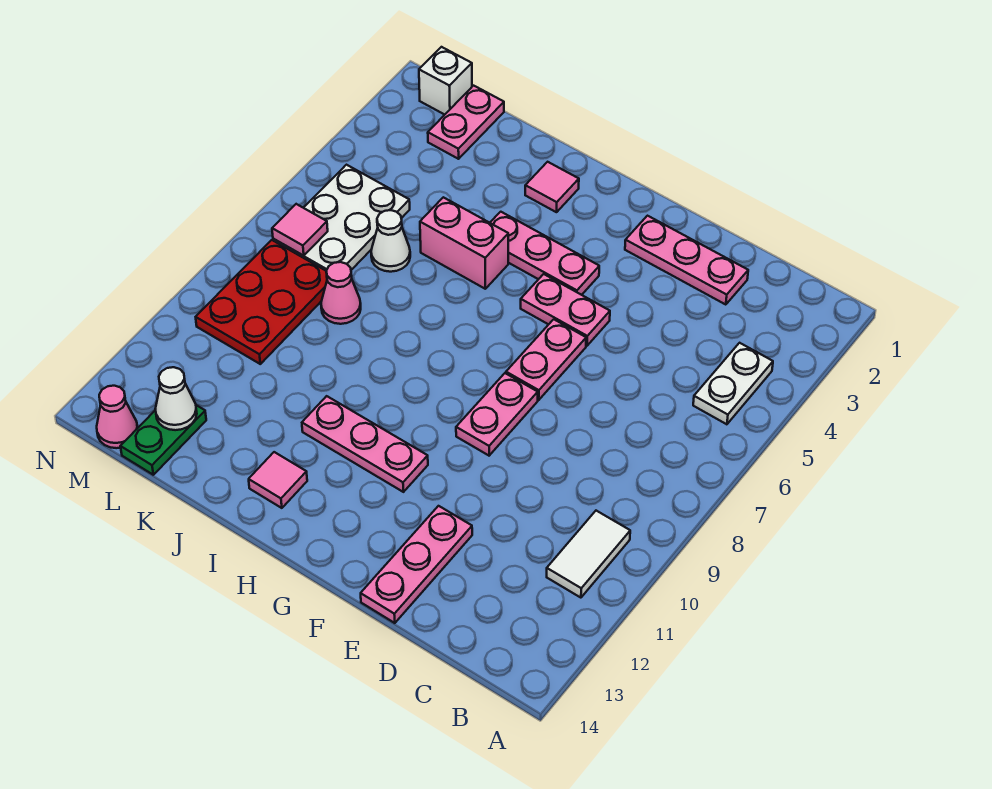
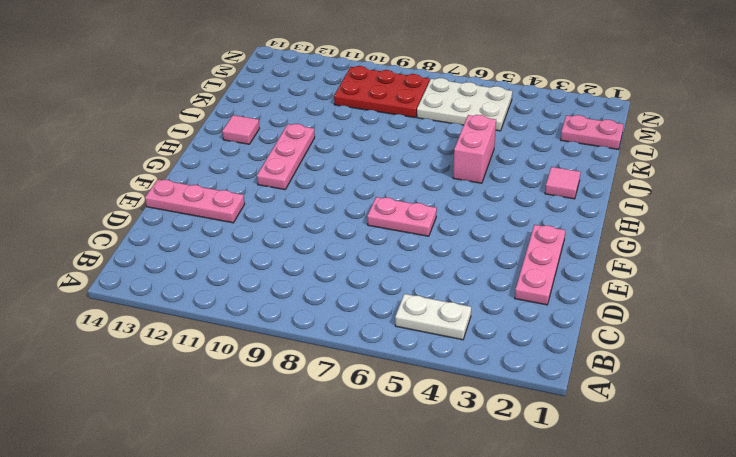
none -> white tile B10:B11 level 1
none -> pink plate F5:G5 level 1
none -> pink plate F8:F9 level 1

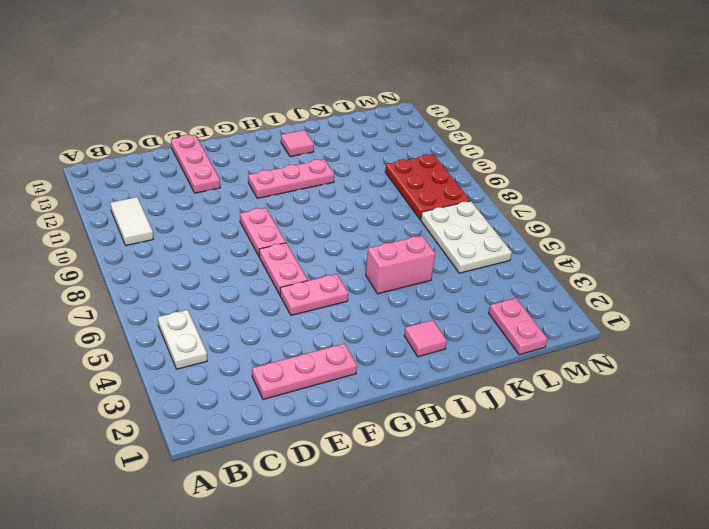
none -> pink plate G4:I4 level 1
none -> white cone K6 level 1
none -> pink cone K8 level 1

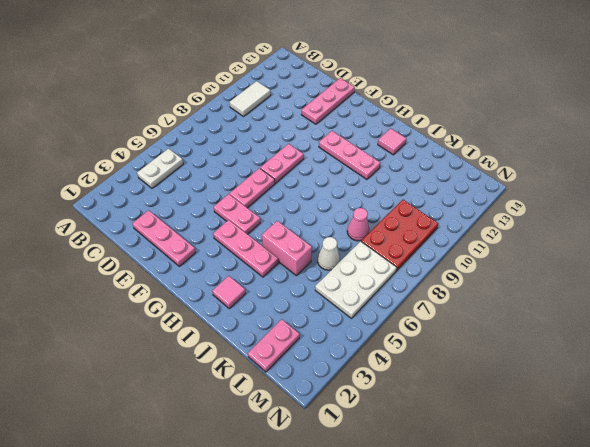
none -> green plate L13:L14 level 1
none -> white brick M1 level 1
none -> pink cone M14 level 1

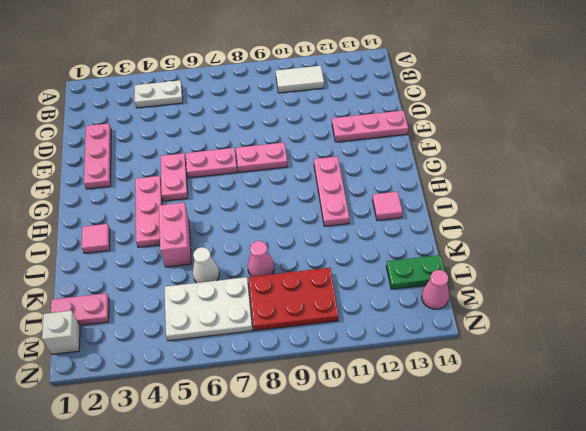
none -> white cone L13 level 2
none -> pink tile M7 level 2

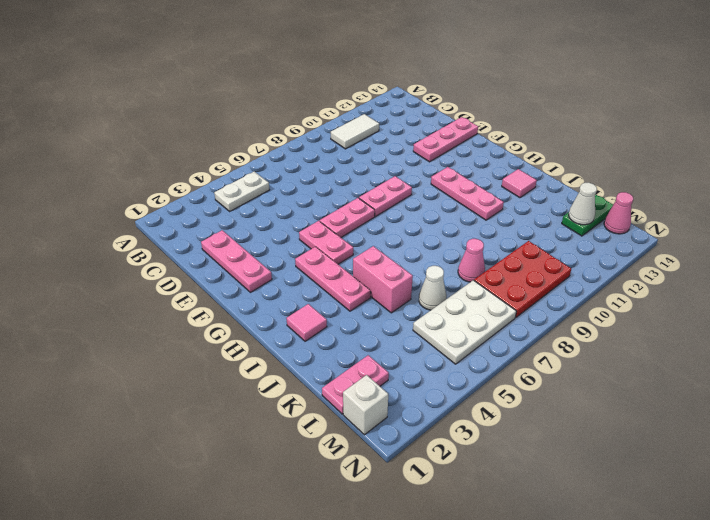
none -> pink tile M7 level 2

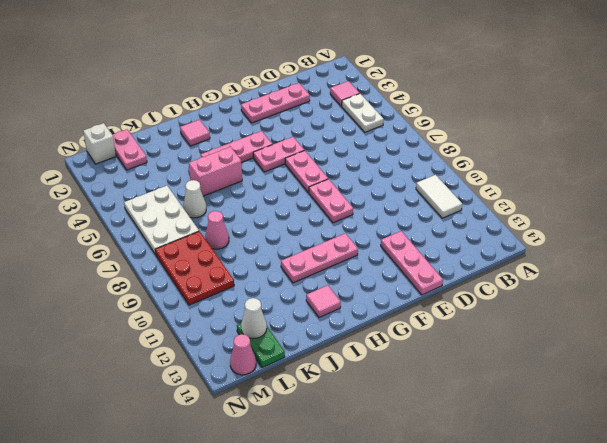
pink tile B3 level 1 -> pink tile M7 level 2

